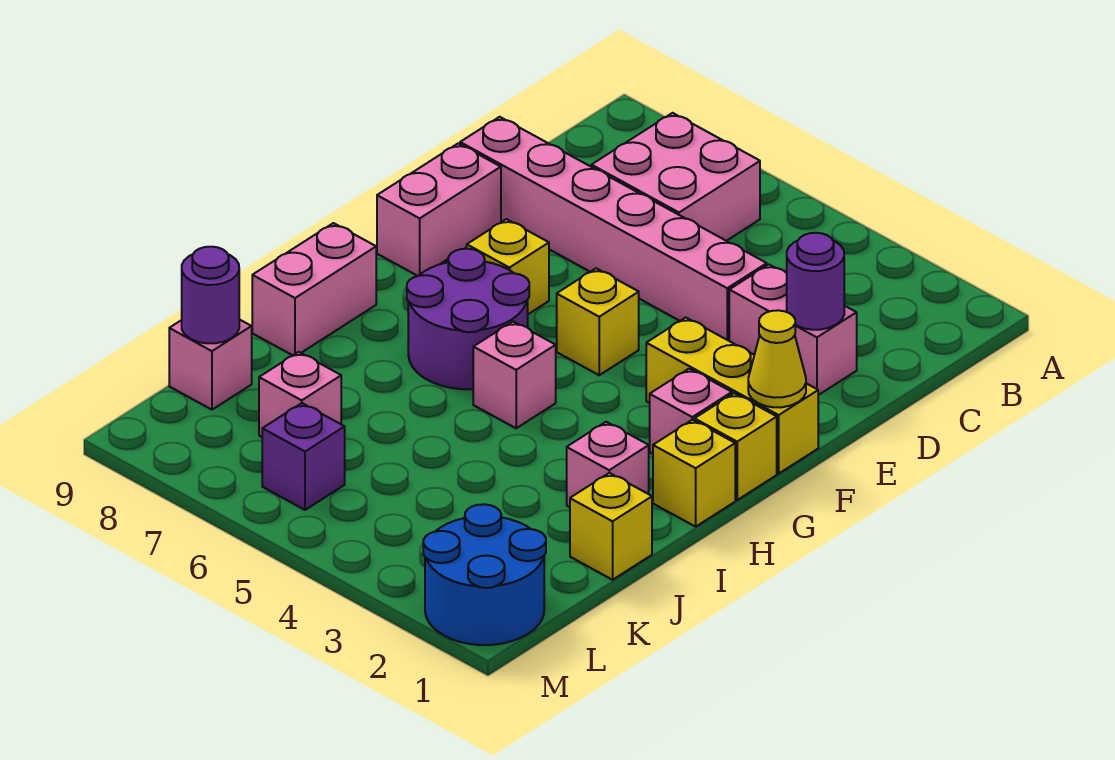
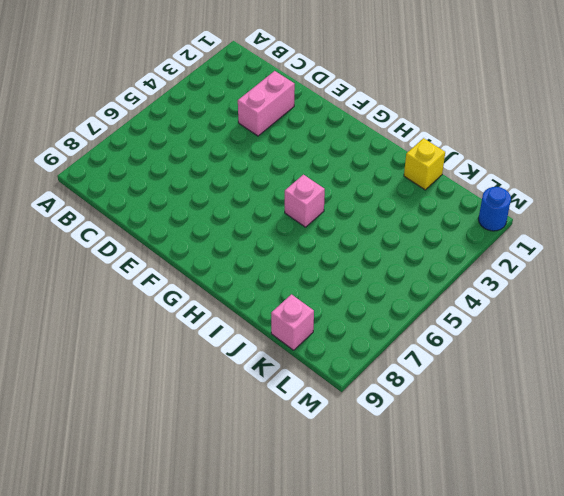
blue round brick M1 level 1 -> blue round brick L1:M2 level 1
none -> pink brick B6:C7 level 1
none -> pink brick D4:D9 level 1
none -> pink brick E9:F9 level 1

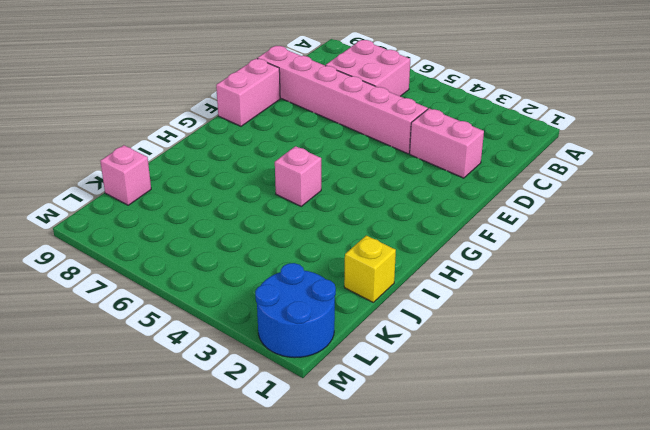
none -> yellow brick F1:F3 level 1
none -> yellow brick F5 level 1
none -> yellow brick F7 level 1

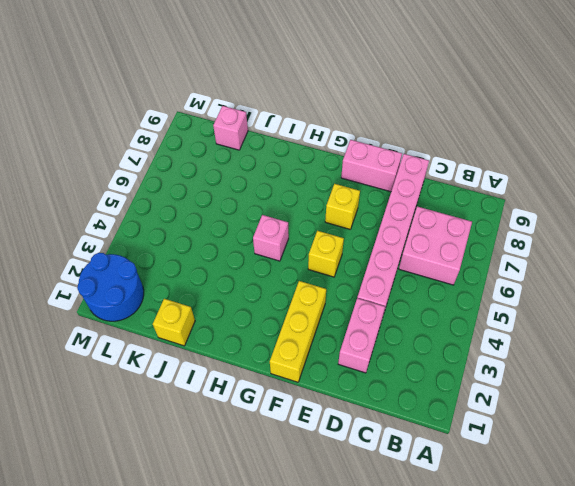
none -> yellow brick G1 level 1
none -> pink brick G2 level 1
none -> purple round brick G6:H7 level 1

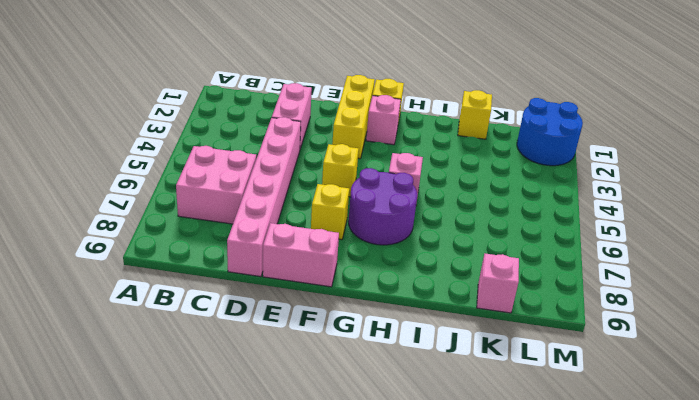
none -> yellow brick H1 level 1
none -> pink brick H9:I9 level 1
none -> pink brick I2 level 1

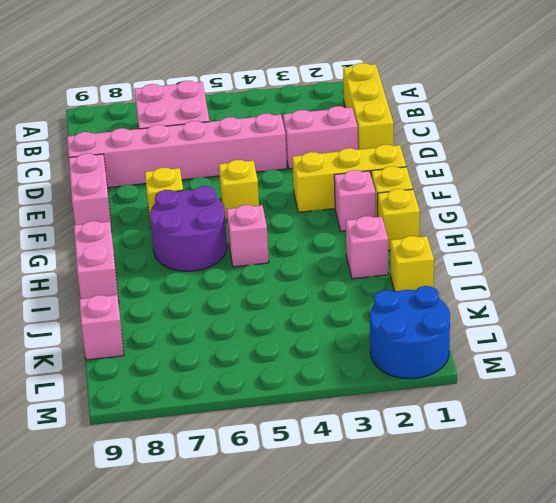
yellow brick B1:D1 level 1 -> none
none -> pink brick K7 level 1
none -> purple brick L6 level 1
none -> purple round brick D2 level 2

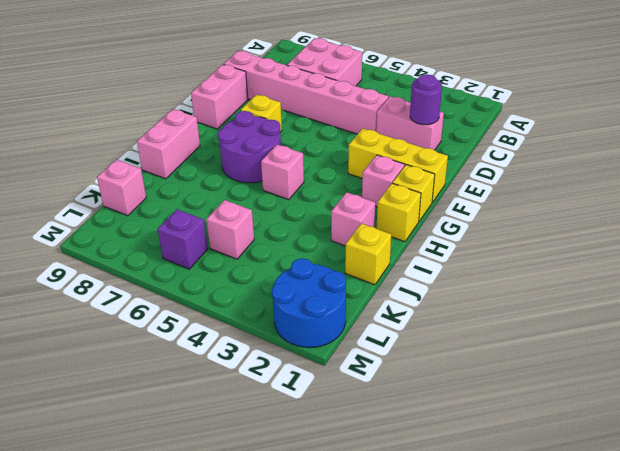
pink brick K5 level 1 -> pink brick K7 level 1
none -> yellow brick F5 level 1
none -> yellow cone F1 level 2
none -> purple round brick K9 level 2

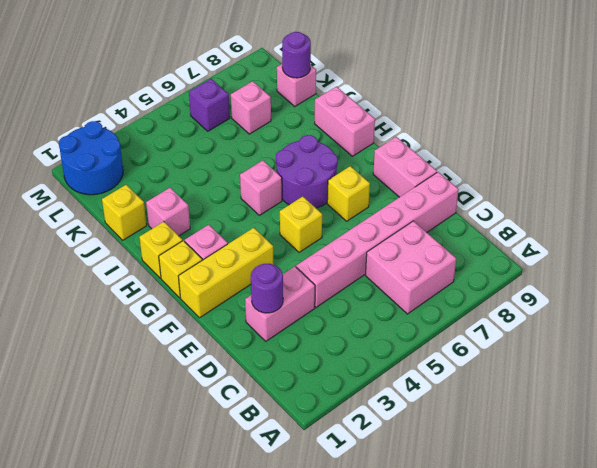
none -> yellow cone F1 level 2

